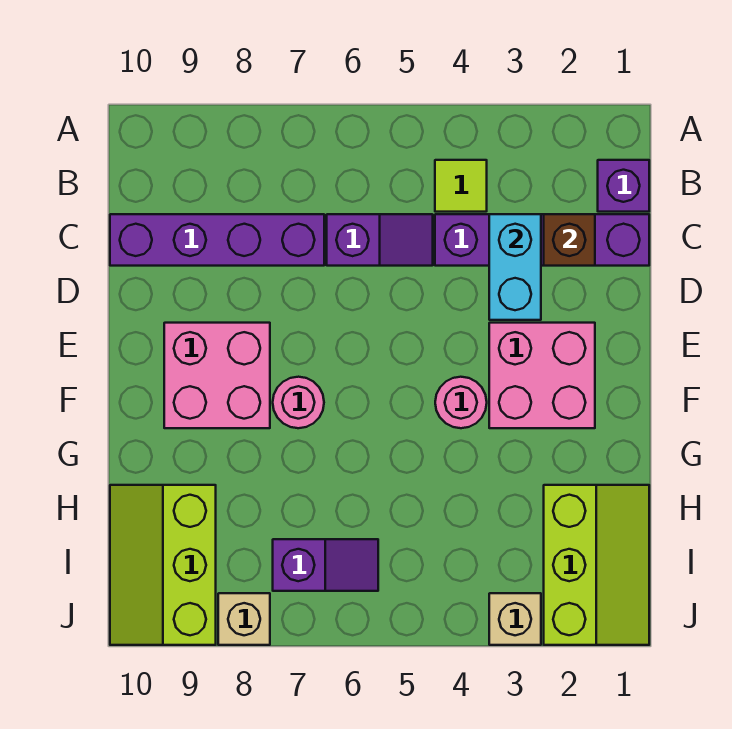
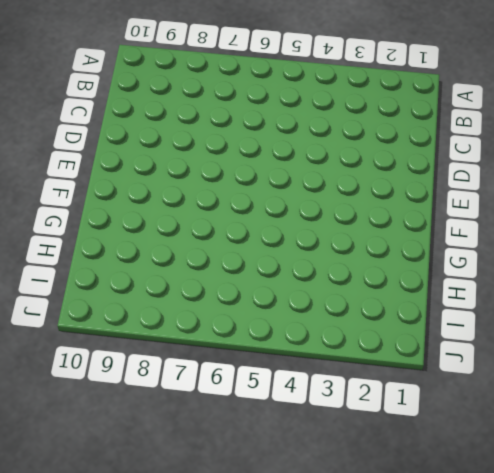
none -> purple brick B1 level 1
none -> lime tile B4 level 1
none -> purple brick C1:C4 level 1

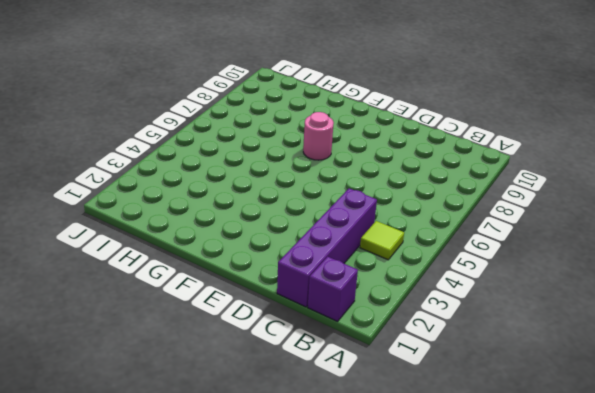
none -> purple slope C5:C6 level 1 top 6
none -> purple brick C7:C10 level 1
none -> pink brick E2:F3 level 1

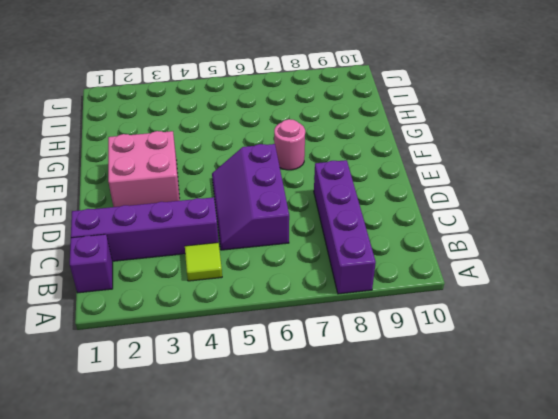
purple brick A8:D8 level 1 -> purple brick C7:C10 level 1
purple slope C5:E6 level 1 top 6 -> purple slope C5:C6 level 1 top 6
none -> pink brick E8:F9 level 1
none -> pink round brick F4 level 1
none -> lime slope H1:J2 level 1 top 2

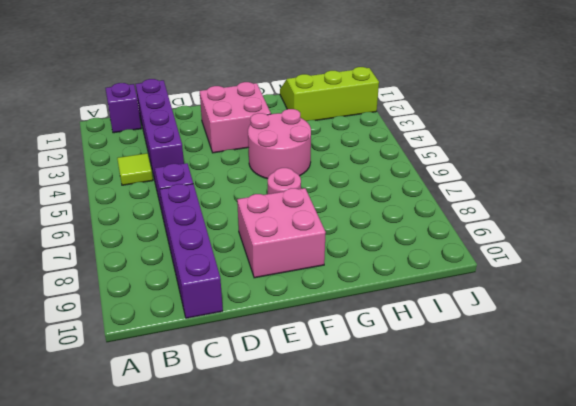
pink round brick F4:G5 level 1 -> pink round brick F4 level 1
none -> lime slope H9:J10 level 1 top 9
none -> purple slope I6:I7 level 1 top 7
none -> tan brick J3 level 1

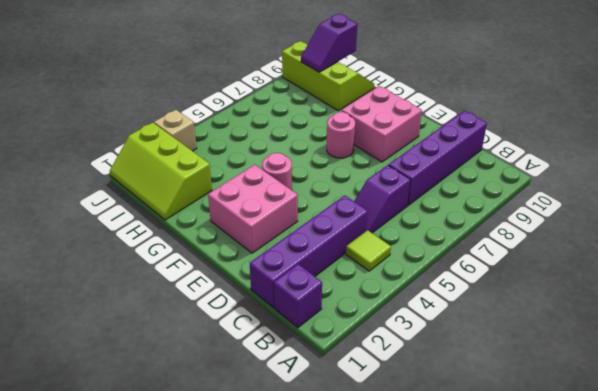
purple slope I9:I10 level 2 top 10 -> purple slope I6:I7 level 1 top 7
none -> tan brick J8 level 1
none -> brown brick C2 level 2
none -> cyan brick C3:D3 level 2

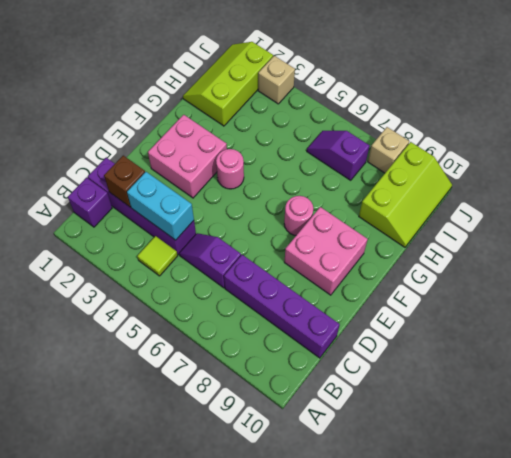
cyan brick C3:C4 level 2 -> cyan brick C3:D3 level 2

